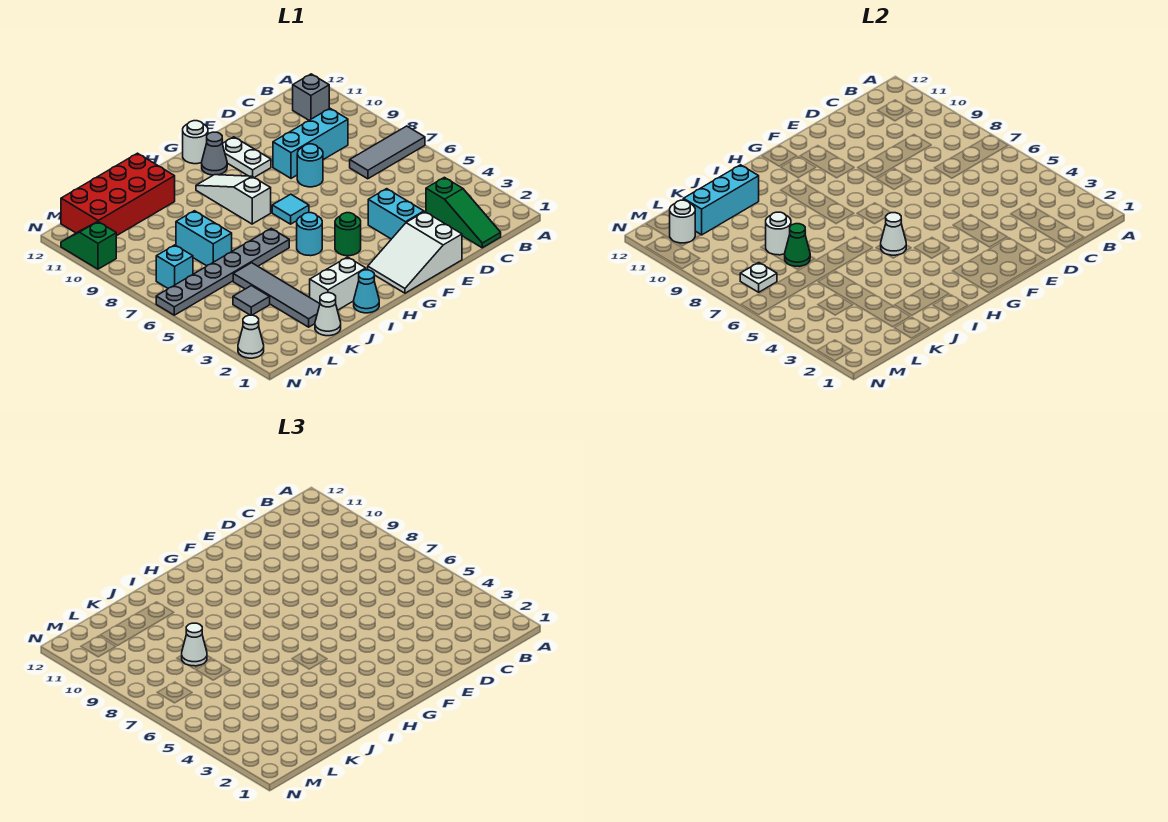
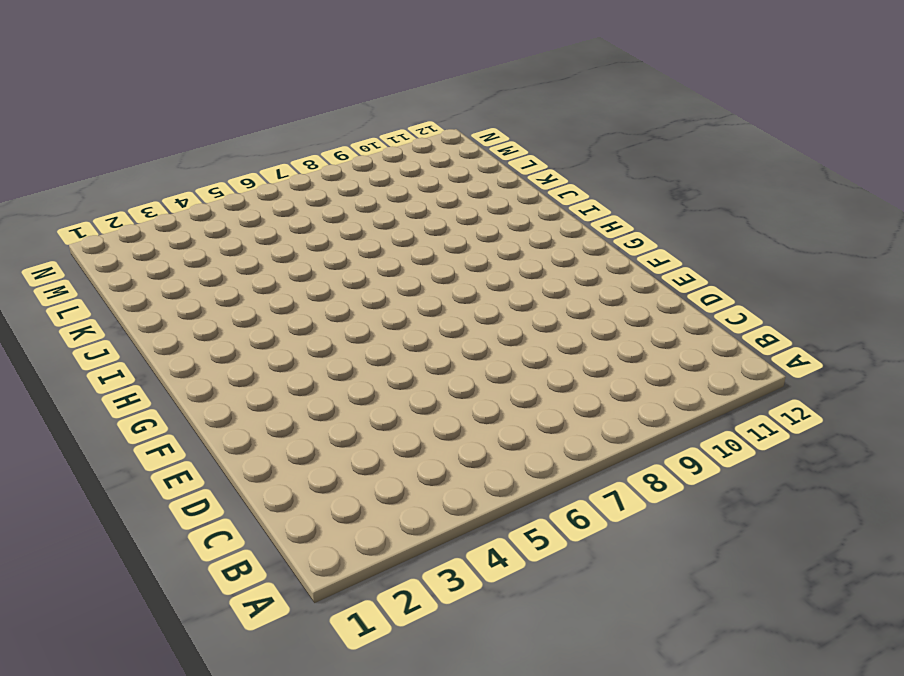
none -> grey tile A7:C7 level 1
none -> grey brick B11 level 1
none -> green slope C1:C3 level 1 top 3
none -> cyan brick C9:E9 level 1

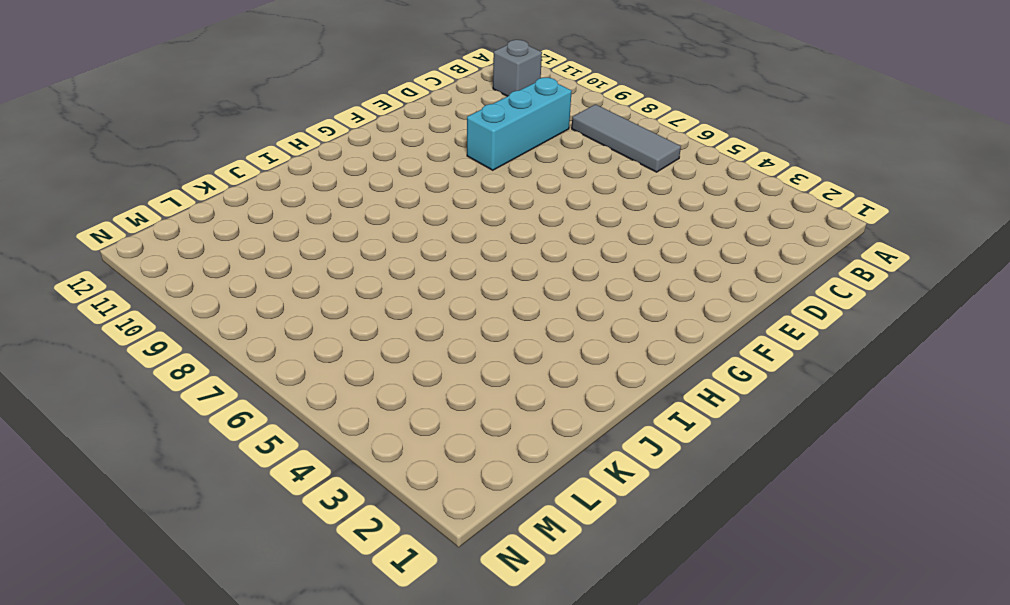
grey tile B6:B8 level 1 -> grey tile A7:C7 level 1
none -> green slope C1:C3 level 1 top 3
none -> white slope E1:G2 level 1 top E
none -> cyan brick E3:E4 level 1
none -> cyan round brick E8 level 1

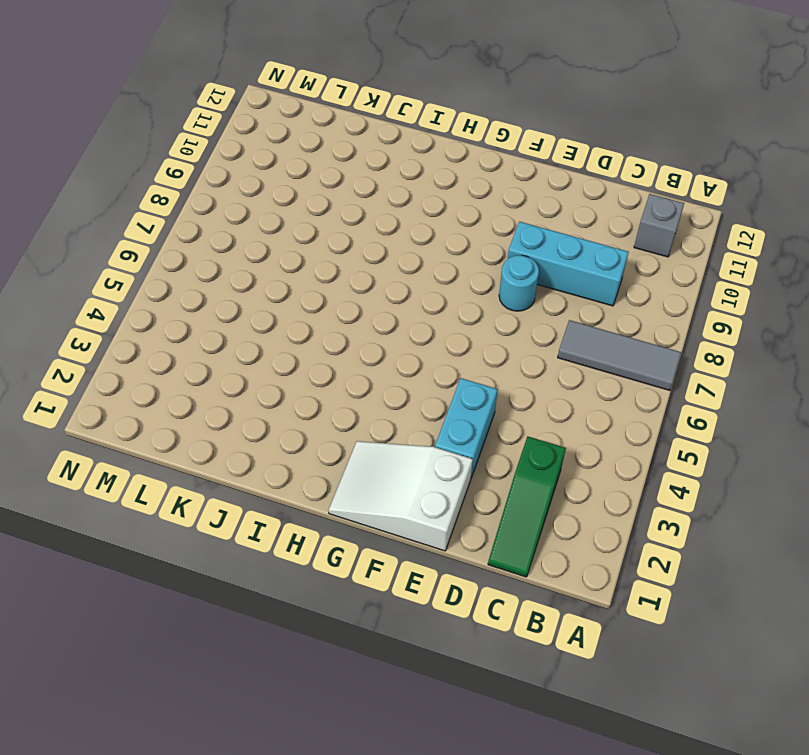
none -> white plate F10:F11 level 1
none -> green round brick G4 level 1
none -> cyan tile G7 level 1
none -> grey cone G11 level 1

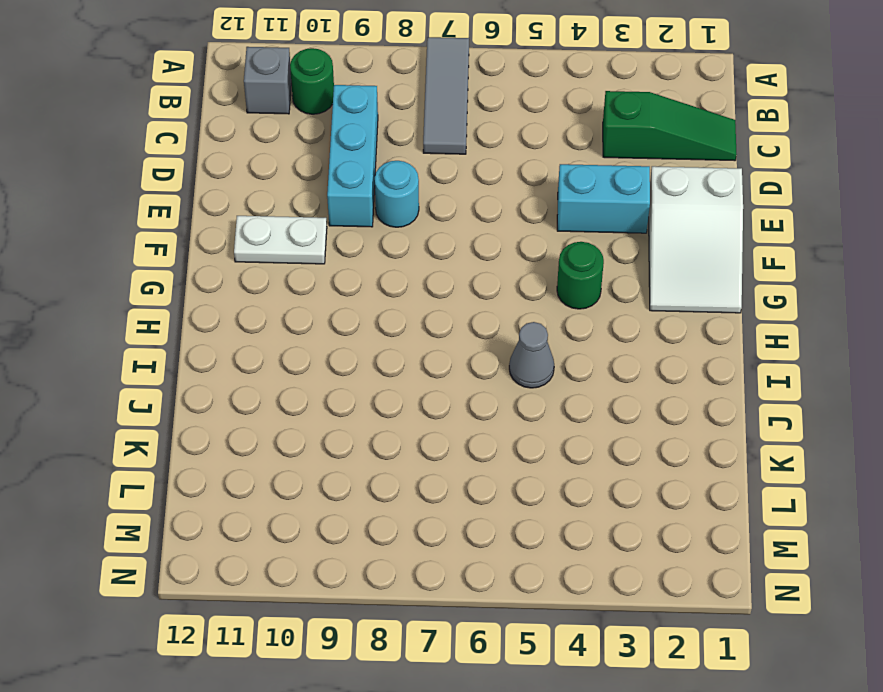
green round brick B10 level 1 -> none
grey cone I5 level 1 -> grey cone G11 level 1
none -> cyan tile G7 level 1
none -> white round brick G12 level 1
none -> cyan round brick H5 level 1
none -> white slope H8:H10 level 1 top 8

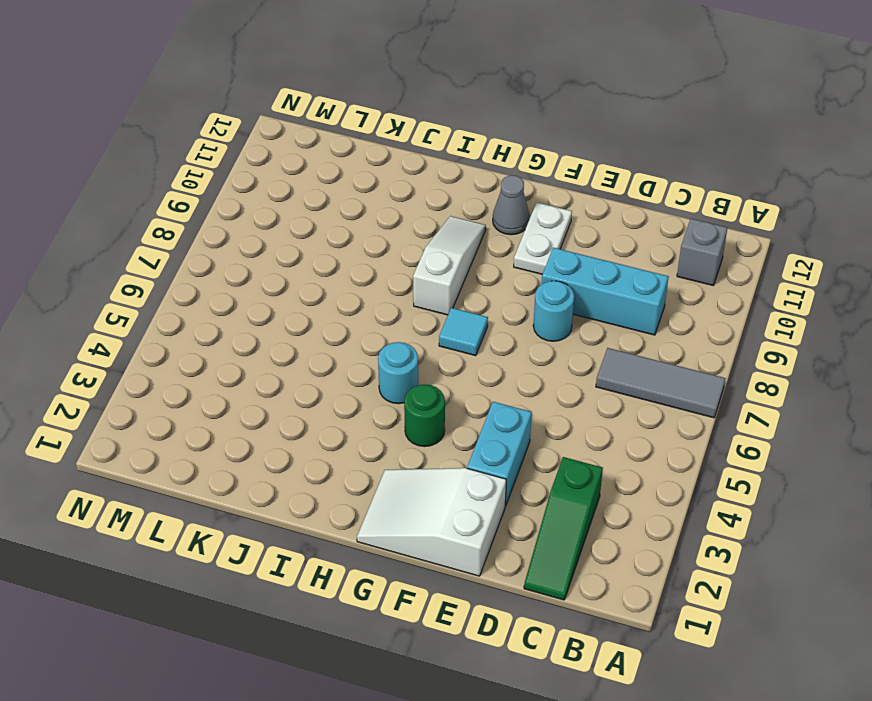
none -> white round brick G12 level 1
none -> cyan cone I1 level 1
none -> white brick I2:J2 level 1
none -> grey plate I6:N6 level 1

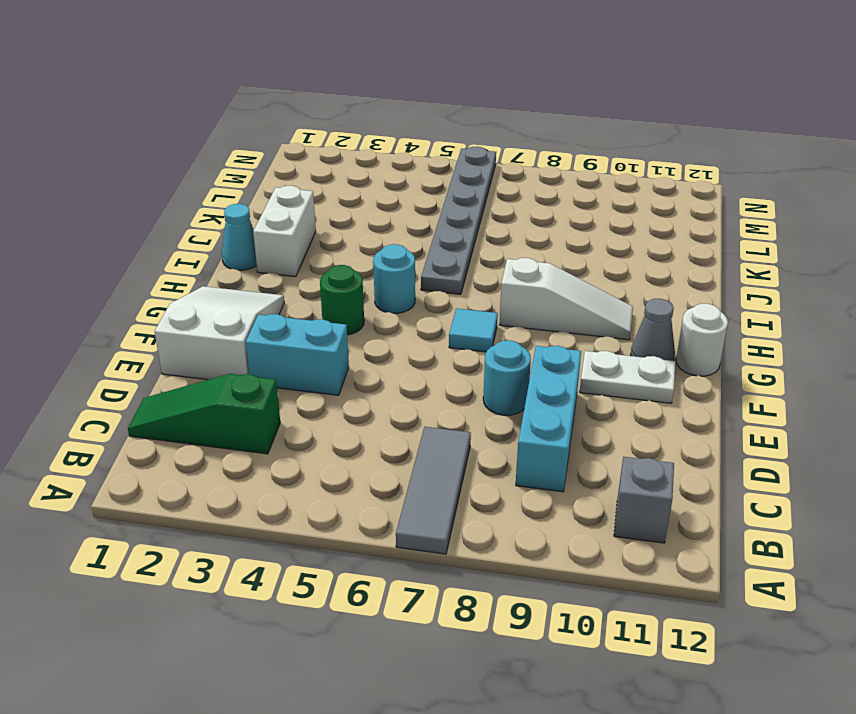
none -> red brick J11:M12 level 1
none -> white cone K1 level 1
none -> grey tile K2:K5 level 1
none -> cyan brick K7:K8 level 1

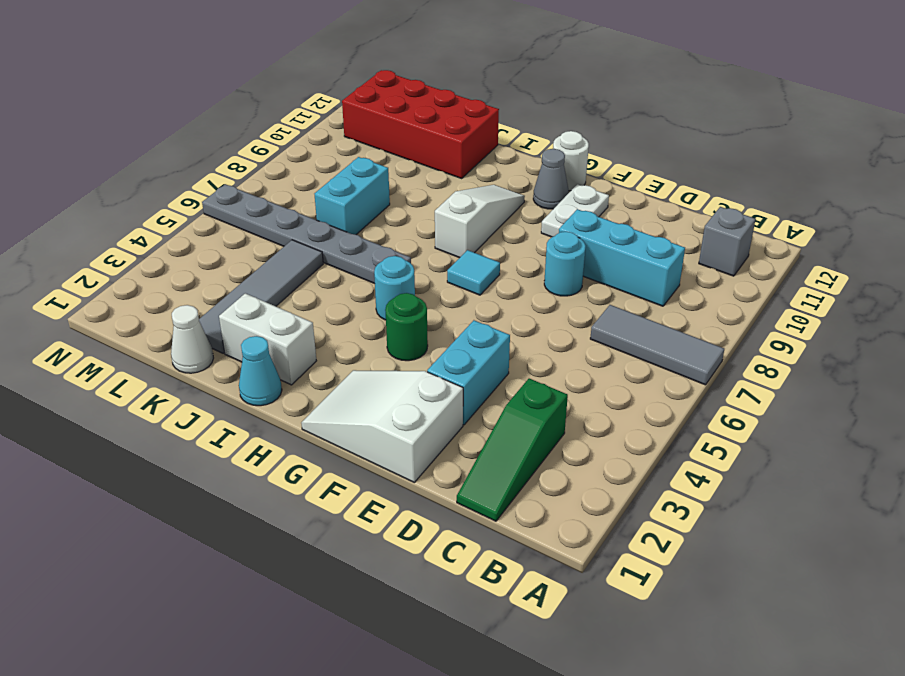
none -> grey tile L4 level 1
none -> cyan brick M7 level 1
none -> white cone N2 level 1
none -> green slope N10:N11 level 1 top 10

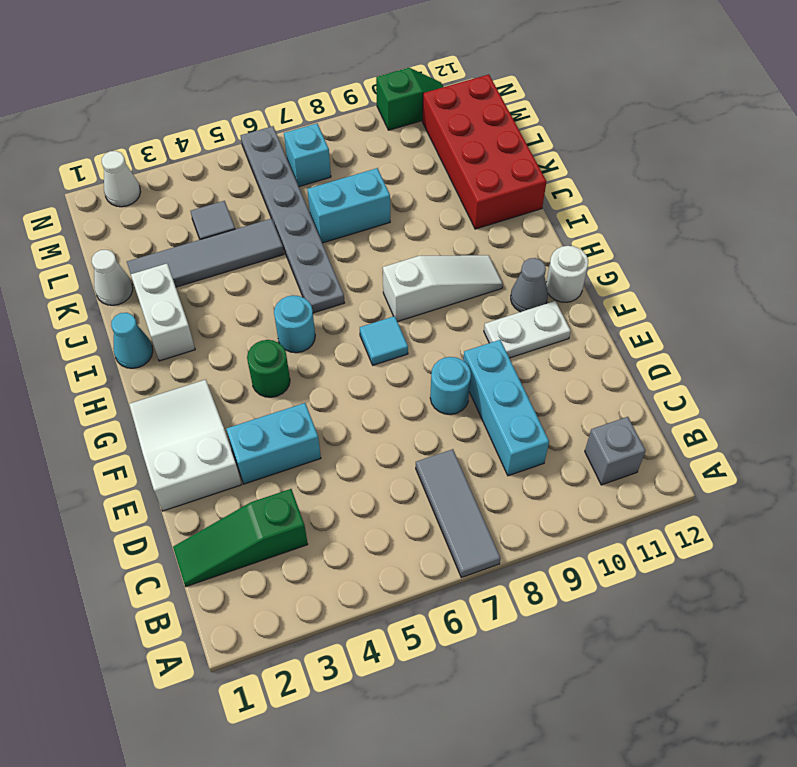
none -> white cone H5 level 2
none -> cyan brick J11:L11 level 2
none -> green cone K7 level 2
none -> white round brick K8 level 2

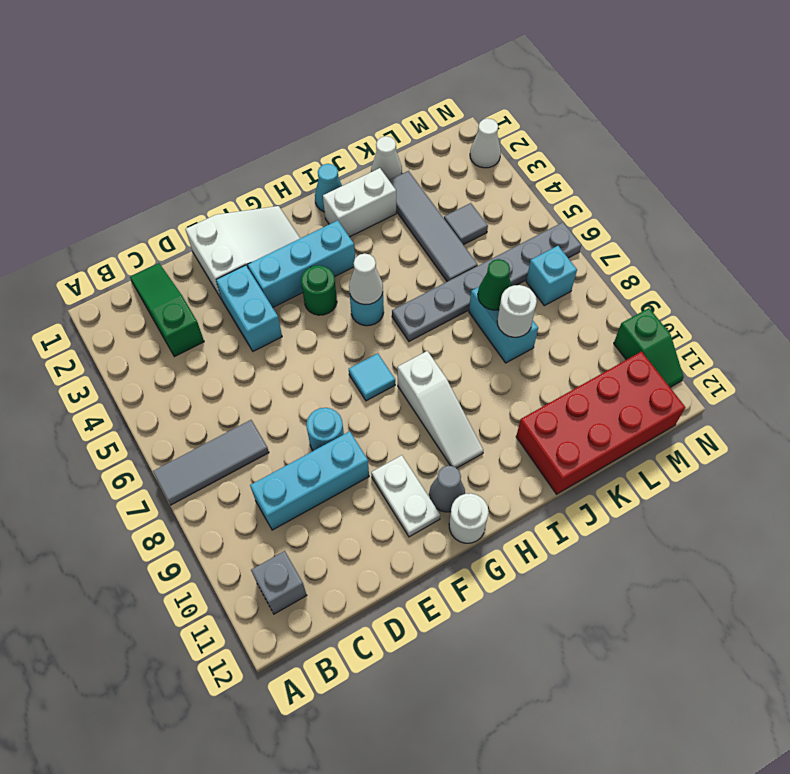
cyan brick F3:H3 level 1 -> cyan brick J11:L11 level 2
none -> white plate M7 level 2
none -> white round brick M11 level 2
none -> white cone K8 level 3

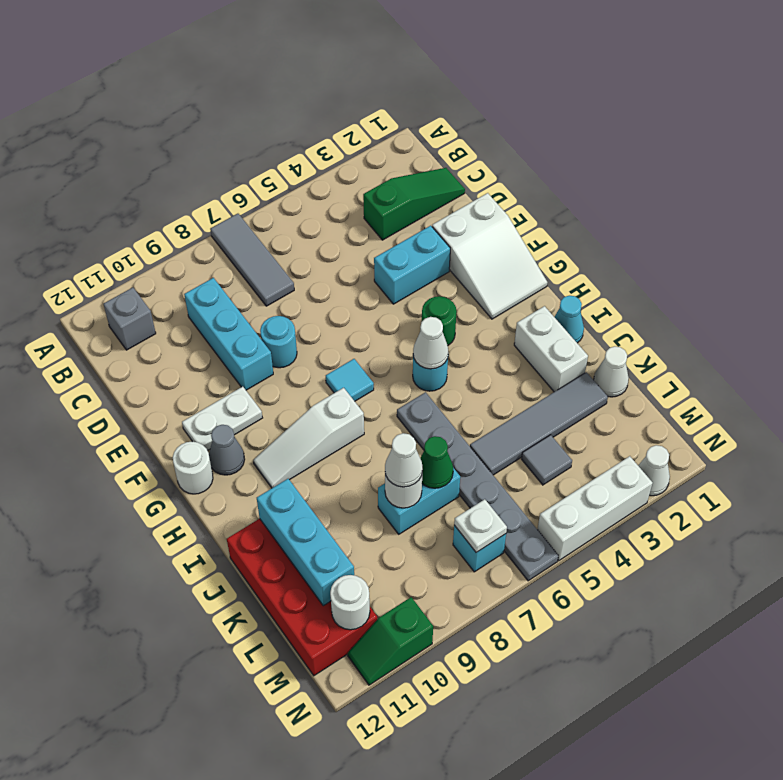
white brick N3:N5 level 1 -> none

